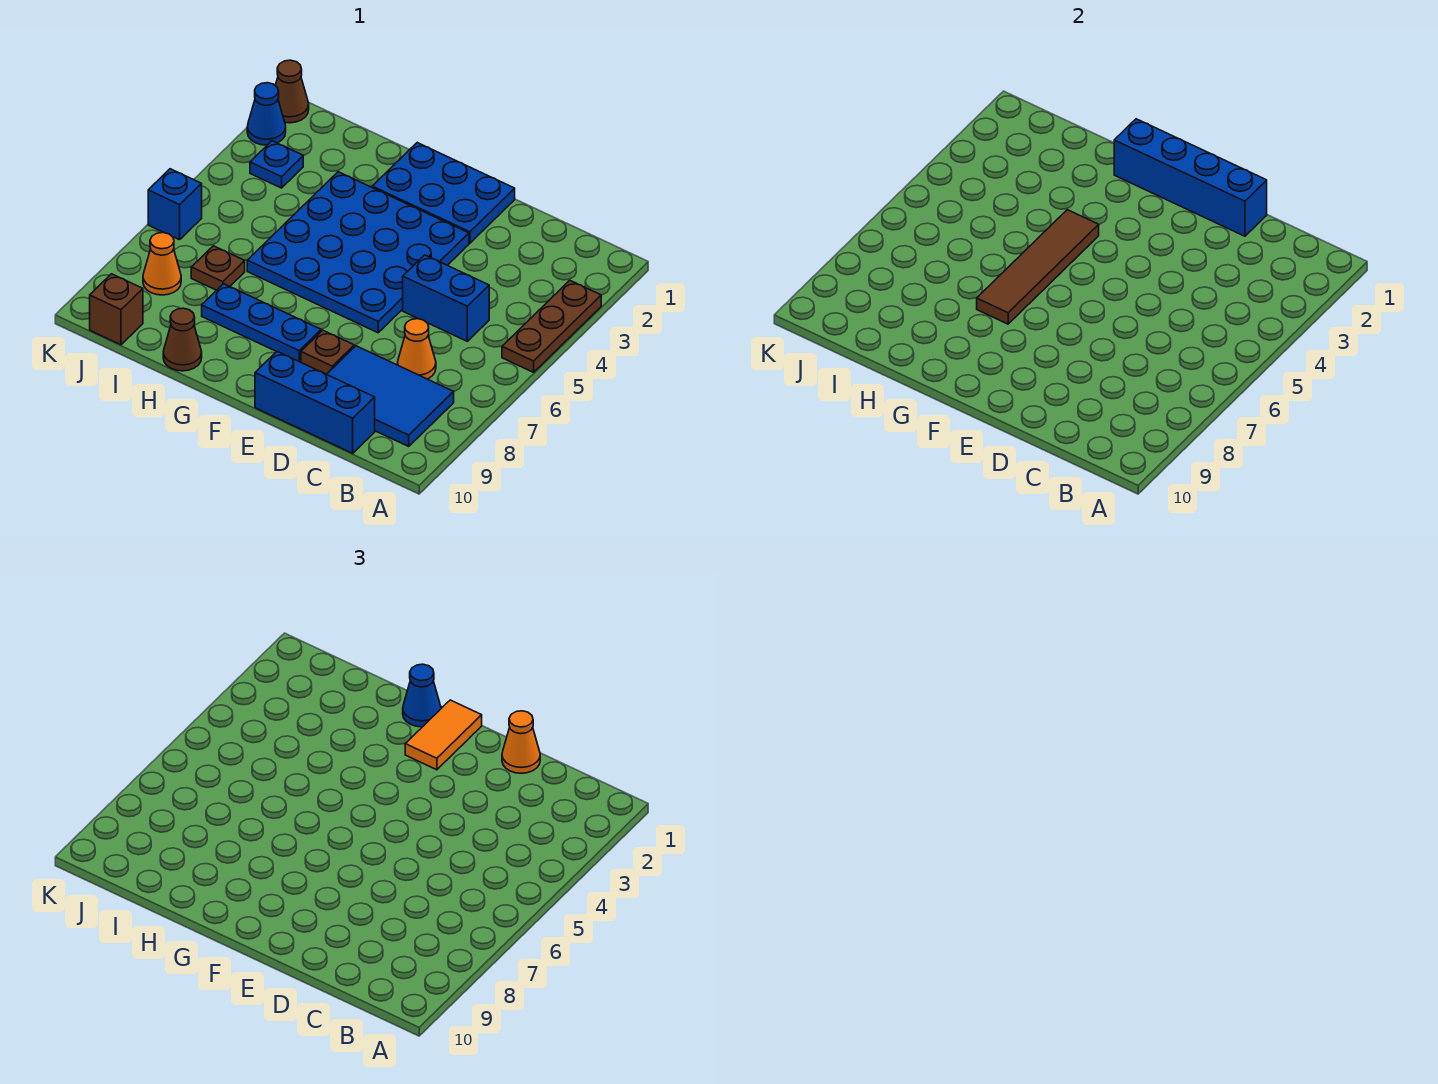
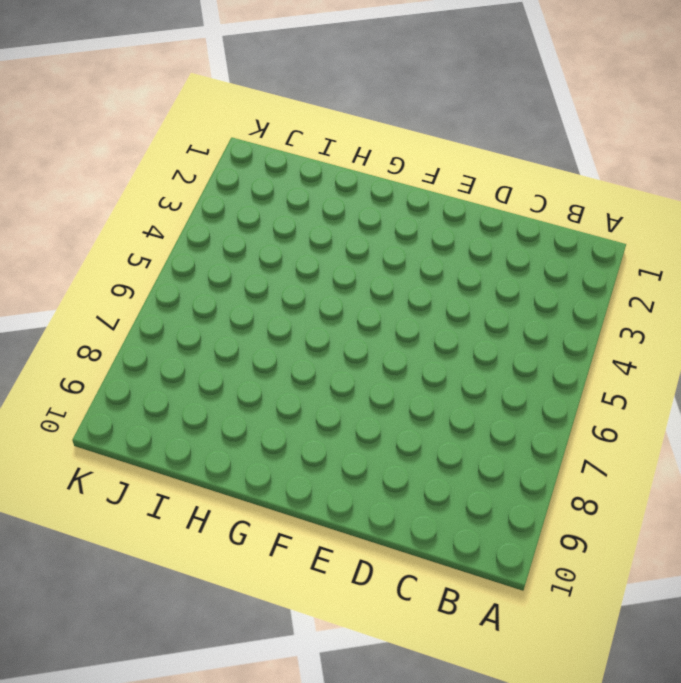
none -> brown plate A3:A5 level 1
none -> blue tile B8:D9 level 1
none -> blue brick C5:D5 level 1

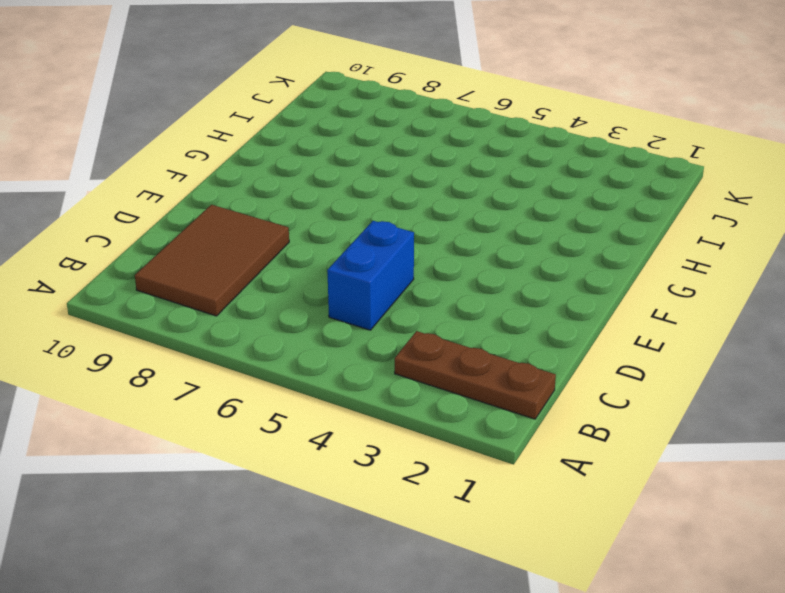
brown plate B1:B3 level 1 -> brown plate A3:A5 level 1
brown tile B8:D9 level 1 -> blue tile B8:D9 level 1
none -> orange cone C7 level 1
none -> blue brick C10:E10 level 1
none -> blue plate E1:G2 level 1

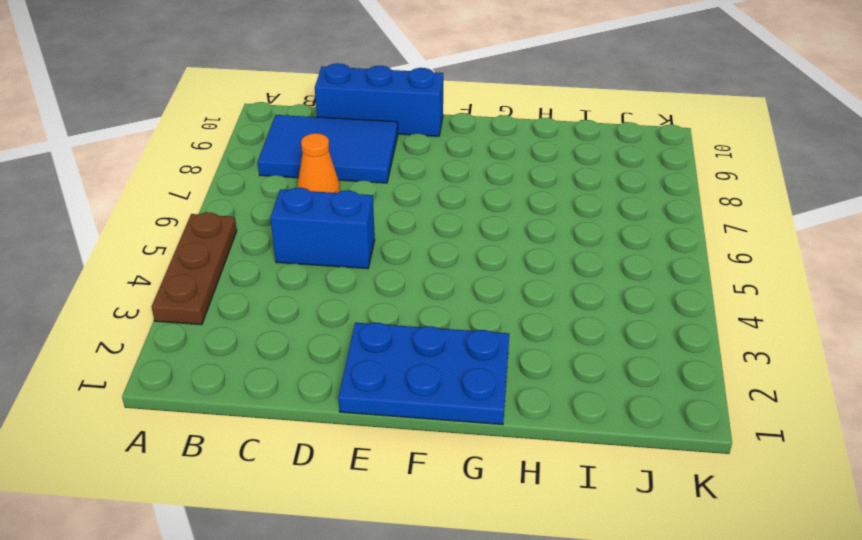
none -> blue plate E3:H6 level 1
none -> brown plate E8 level 1
none -> blue plate F8:H8 level 1

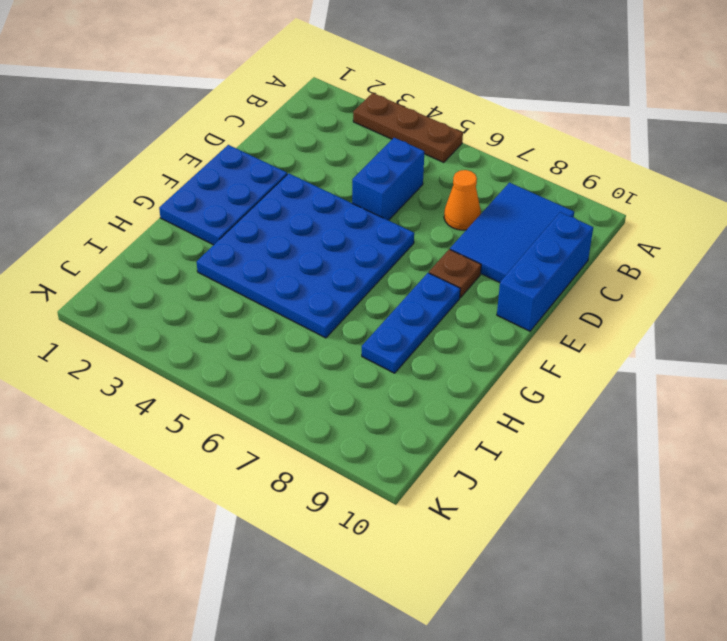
none -> brown cone H10 level 1
none -> brown plate I7 level 1
none -> blue plate J3 level 1

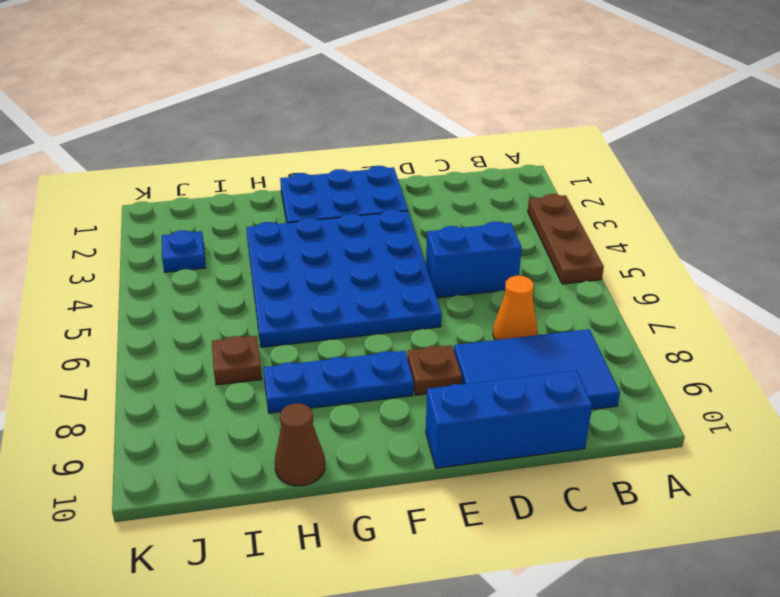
none -> orange cone J8 level 1
none -> brown brick J10 level 1
none -> brown cone K1 level 1

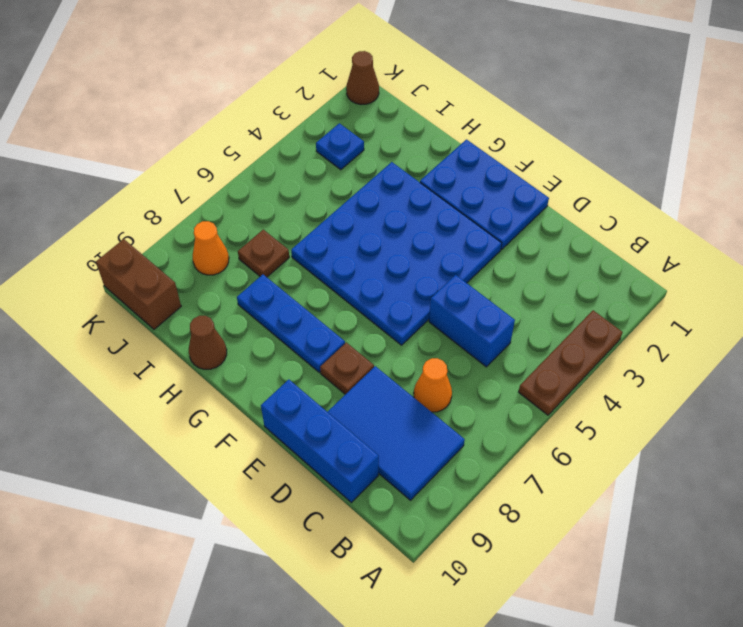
brown brick J10:K10 level 1 -> brown brick J10 level 1
none -> blue cone K2 level 1
none -> blue brick K6 level 1
none -> blue brick D1:G1 level 2

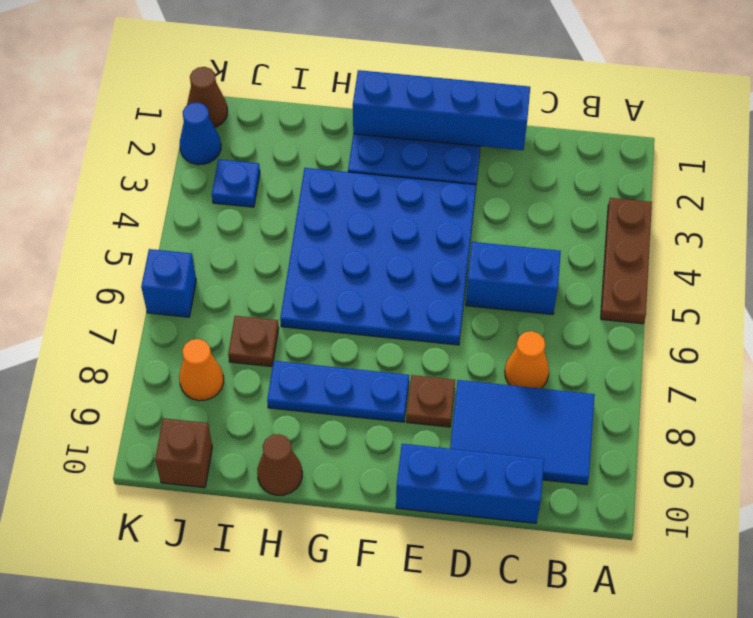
none -> brown tile G4:G7 level 2
none -> orange cone D1 level 3
none -> orange tile F1:F2 level 3

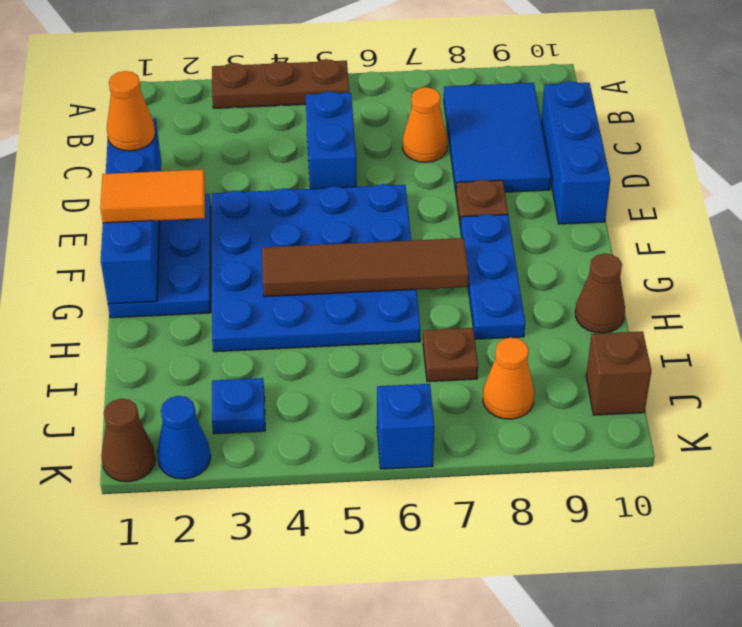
none -> blue cone G1 level 3

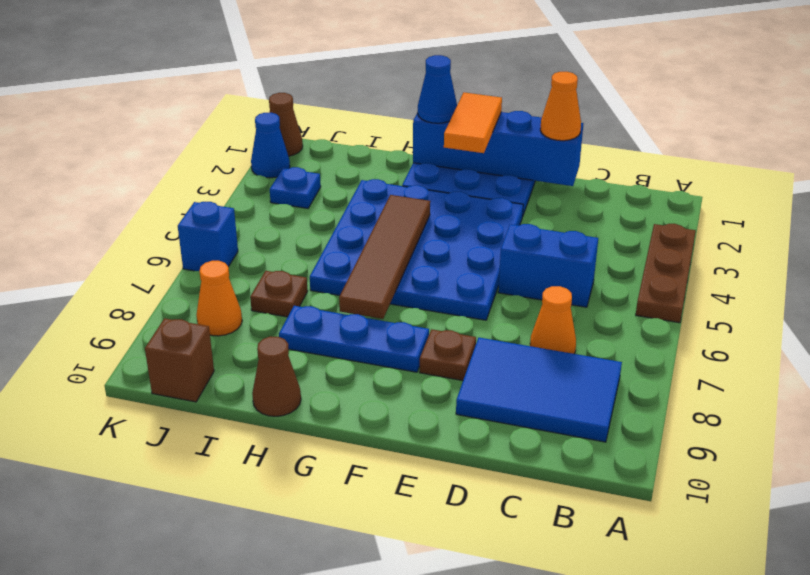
none -> blue brick C10:E10 level 1

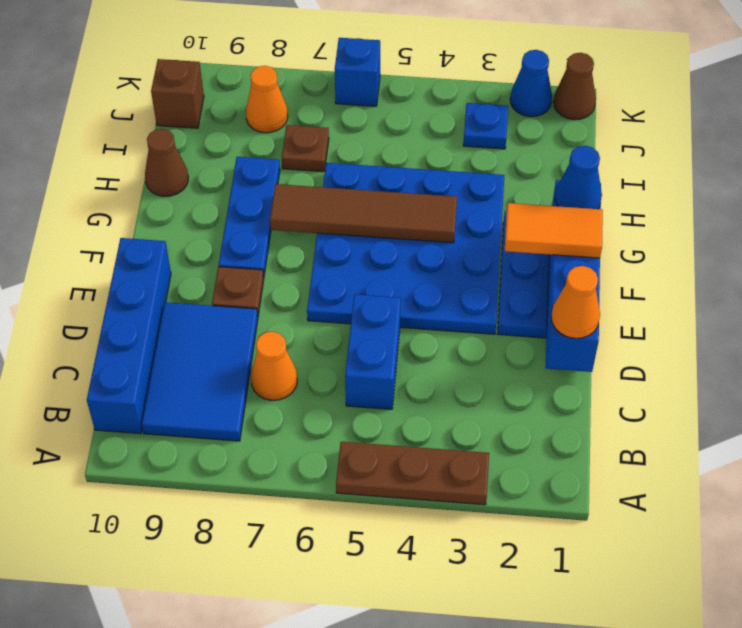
blue brick B10:E10 level 1 -> blue brick C10:E10 level 1

